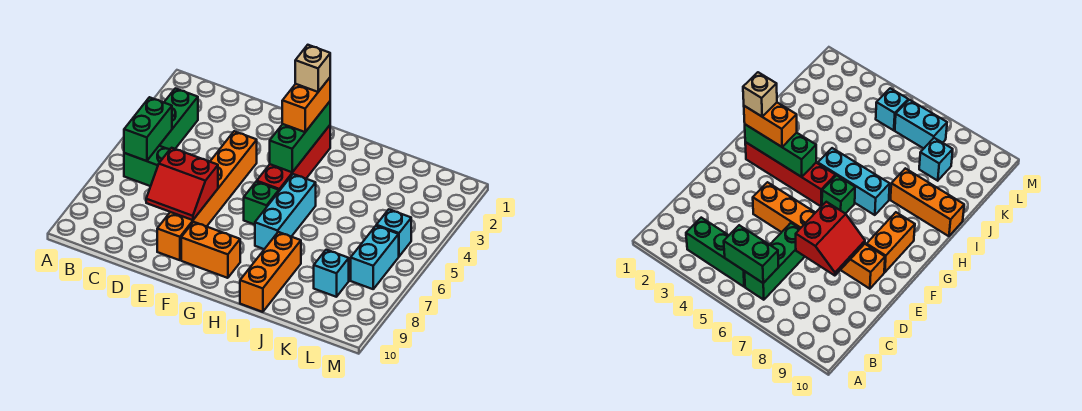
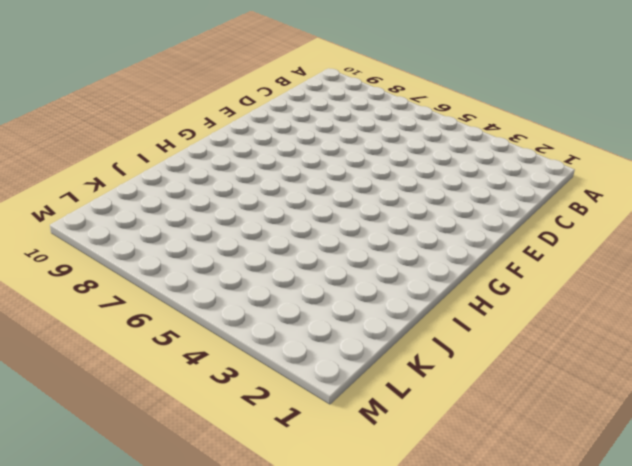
none -> green brick B3:B5 level 1
none -> green brick B6:D6 level 1
none -> orange brick E4:E9 level 1

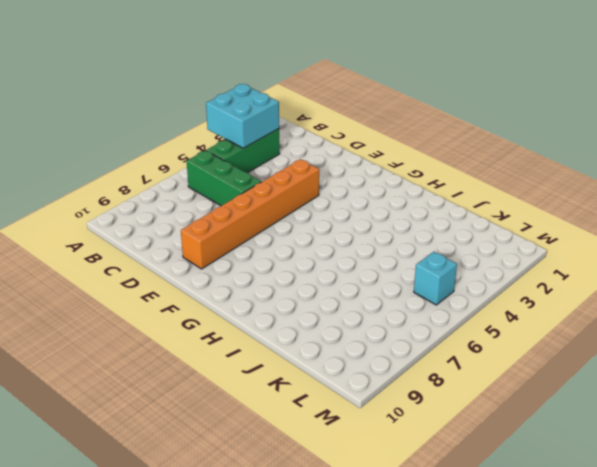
cyan brick A3:B4 level 2 -> none
none -> orange brick F9:G9 level 1
none -> red brick G2:G5 level 1
none -> green brick G6 level 1

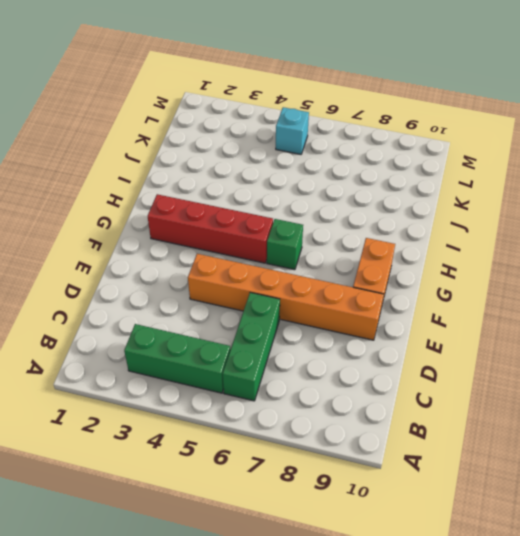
none -> cyan brick H5:H7 level 1
none -> orange brick I8:I10 level 1
none -> cyan brick K8 level 1

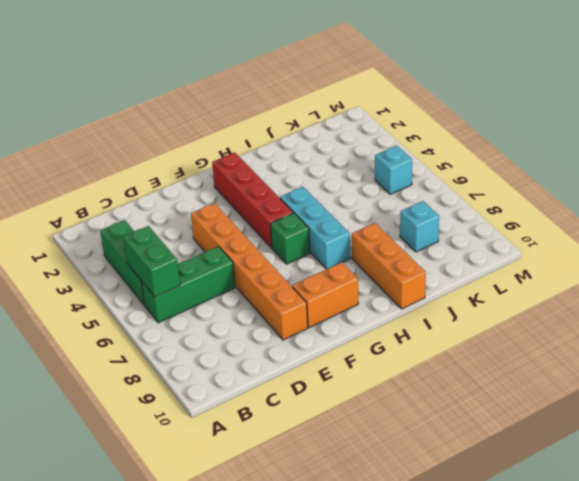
none -> cyan brick L6:L7 level 1
none -> red slope D7:E8 level 2 top 7
none -> green brick G2:G4 level 2

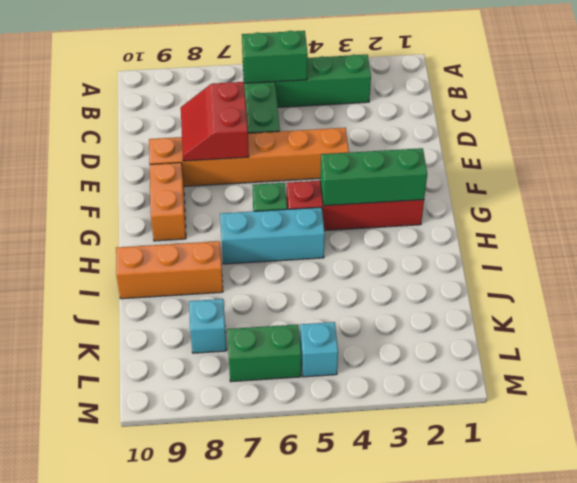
green brick L6:L7 level 1 -> cyan brick L6:L7 level 1
none -> orange brick G2:G3 level 3
none -> tan brick G2 level 4

